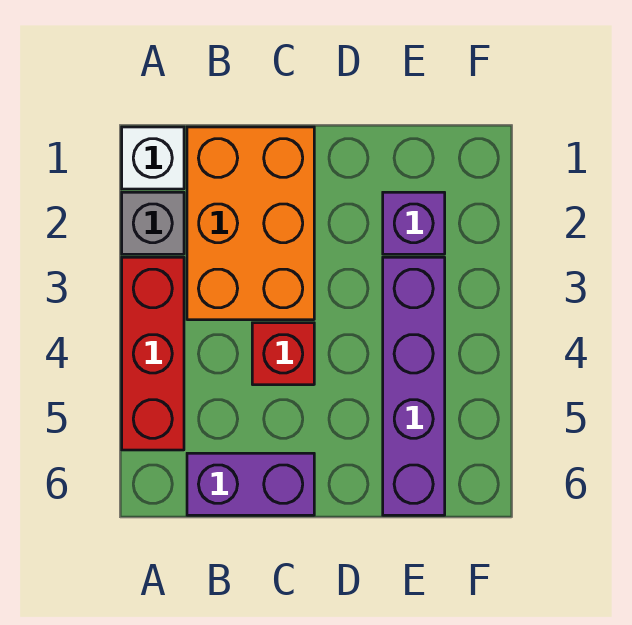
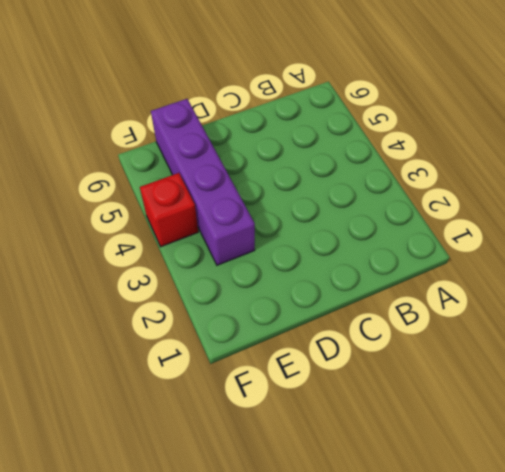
red brick F4 level 1 -> red brick C4 level 1
none -> white brick A1 level 1
none -> grey brick A2 level 1

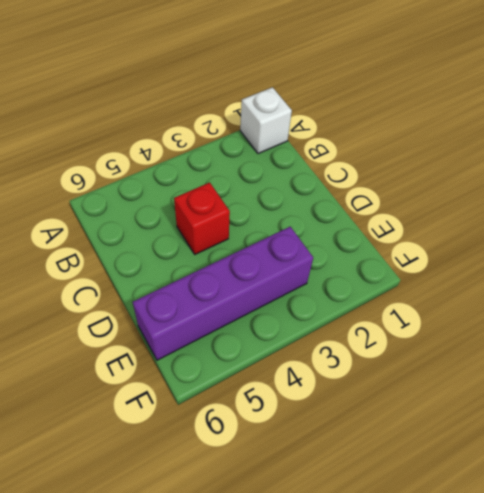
none -> grey brick A2 level 1
none -> red brick A3:A5 level 1

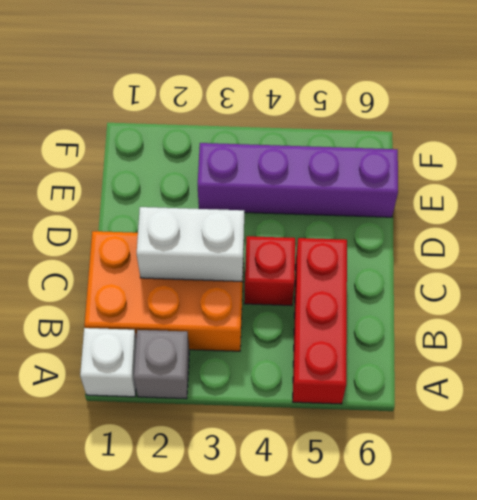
red brick A5:C5 level 1 -> red brick A3:A5 level 1
white brick C2:C3 level 2 -> none
none -> purple brick B6:C6 level 1
none -> purple brick E2 level 1

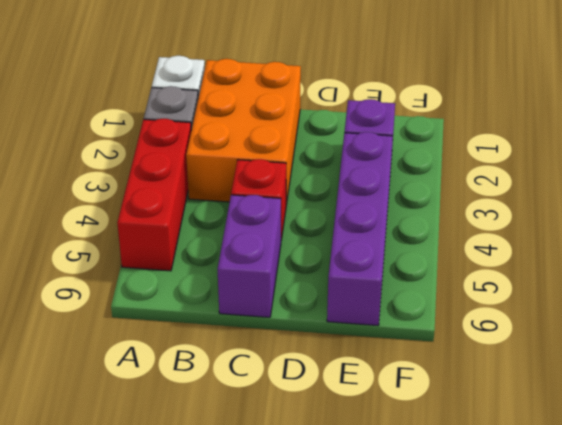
purple brick C5:C6 level 1 -> purple brick B6:C6 level 1

